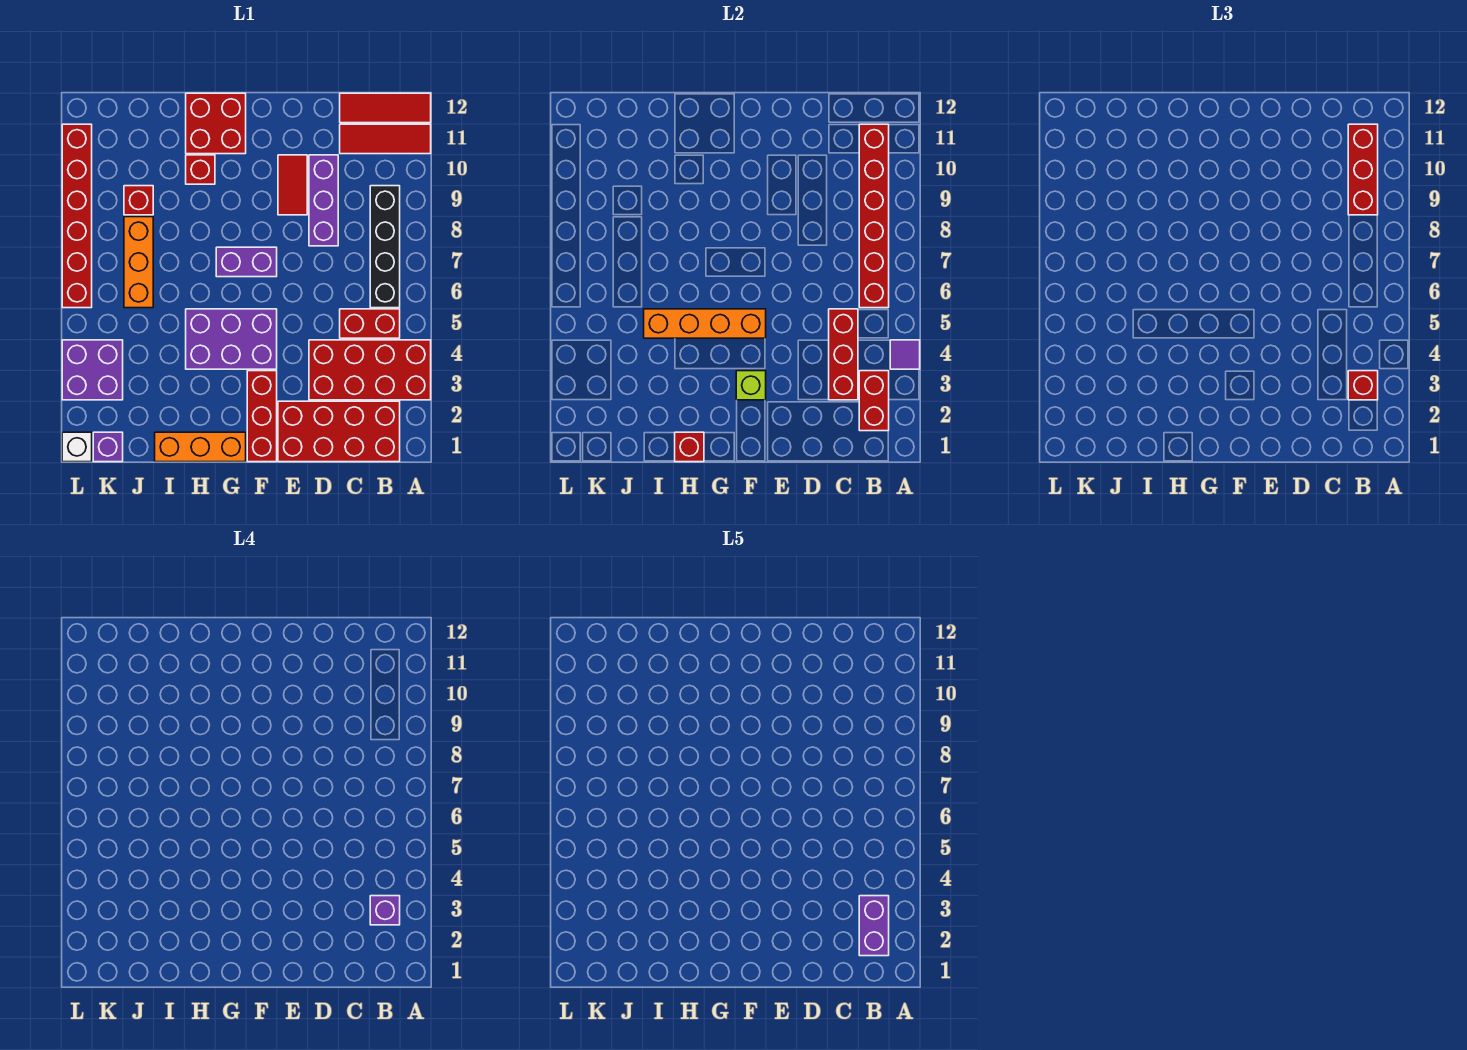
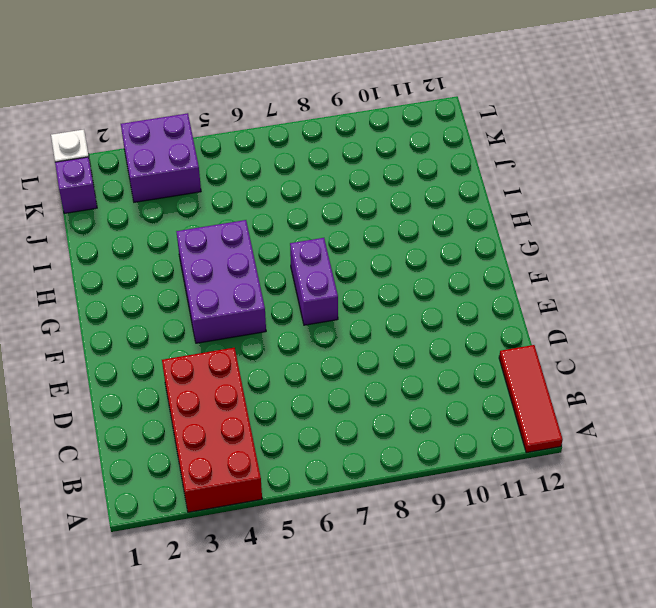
none -> red tile A11:C11 level 1
none -> red brick B1:E2 level 1
none -> red brick B5:C5 level 1
none -> black brick B6:B9 level 1

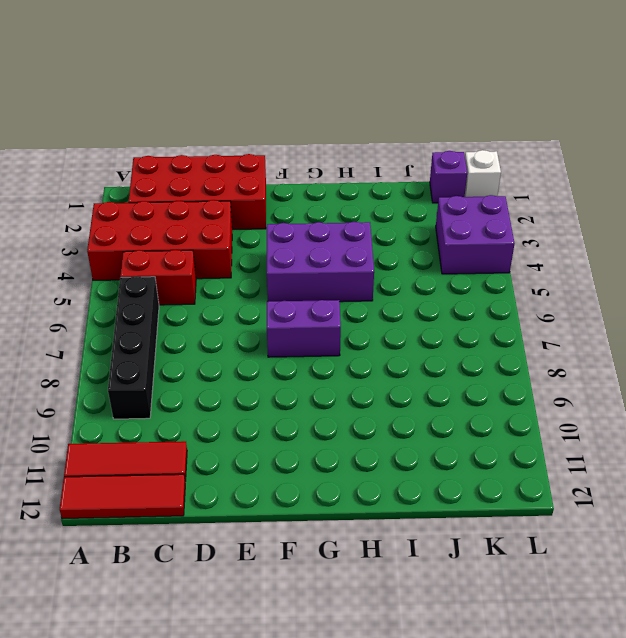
none -> purple brick D8:D10 level 1
none -> red tile E9:E10 level 1
none -> red brick F1:F3 level 1
none -> orange brick G1:I1 level 1

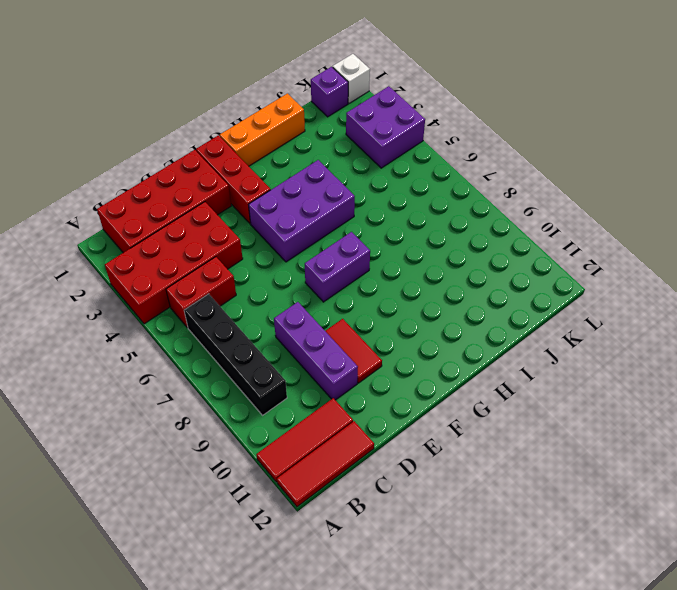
none -> red brick G11:H12 level 1
none -> red brick H10 level 1
none -> orange brick J6:J8 level 1
none -> red brick J9 level 1

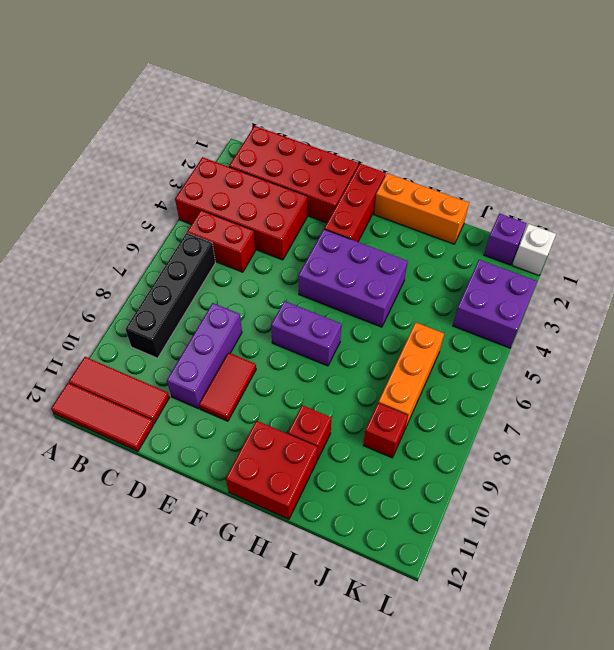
none -> red brick L6:L11 level 1
none -> purple tile A4 level 2
none -> red brick B2:B3 level 2
none -> red brick B6:B11 level 2

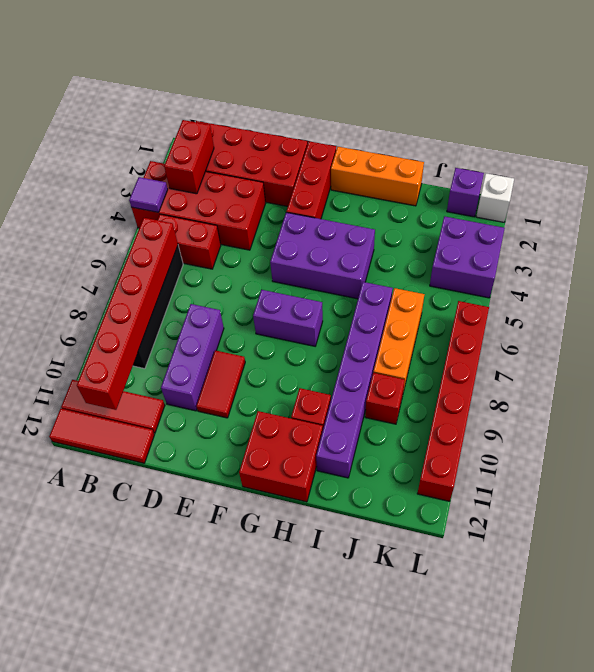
purple brick I6:I11 level 1 -> none
none -> red brick C3:C5 level 2
none -> lime brick F3 level 2
none -> orange brick F5:I5 level 2
none -> red brick H1 level 2

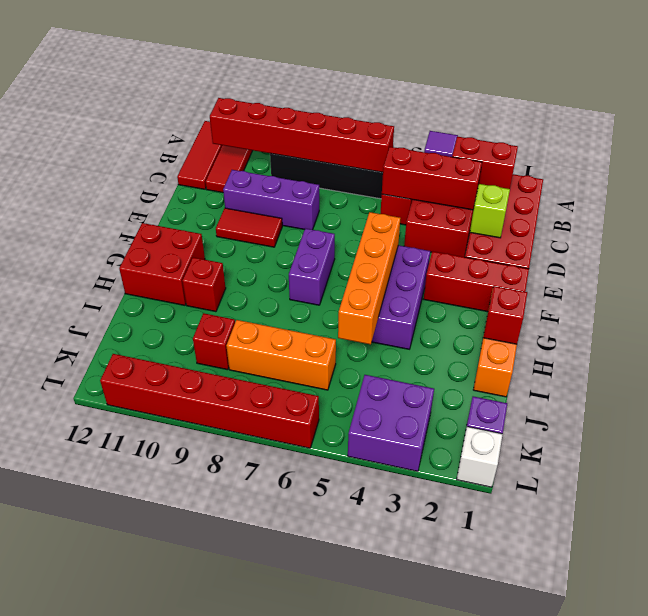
lime brick D2 level 2 -> lime brick F3 level 2
none -> red brick B3 level 3
none -> red brick B9:B11 level 3
none -> purple brick B3 level 4
none -> purple brick B2:B3 level 5

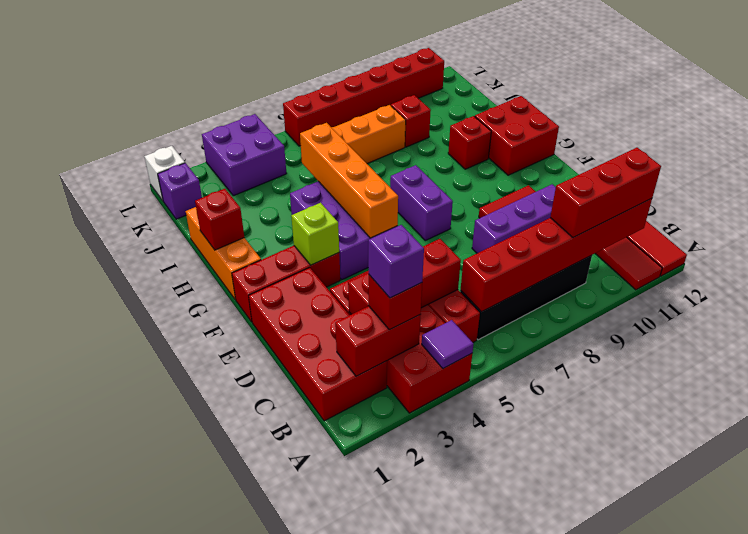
none -> purple brick B2:B3 level 5

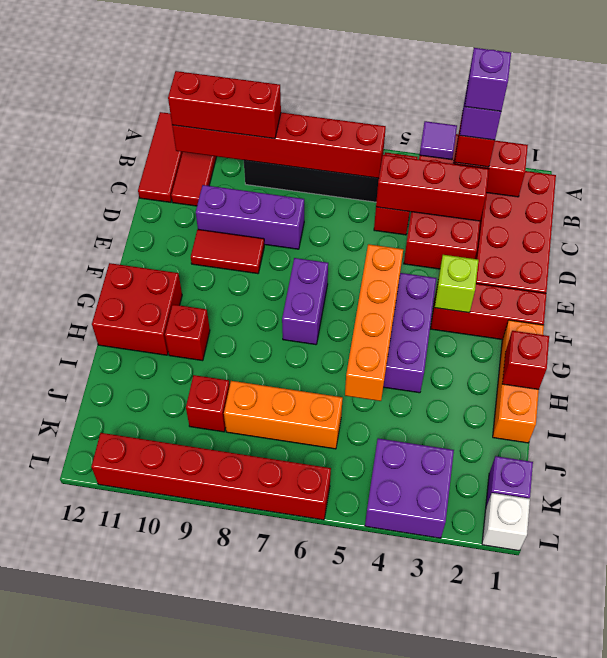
purple brick B3 level 5 -> purple brick B2:B3 level 5

